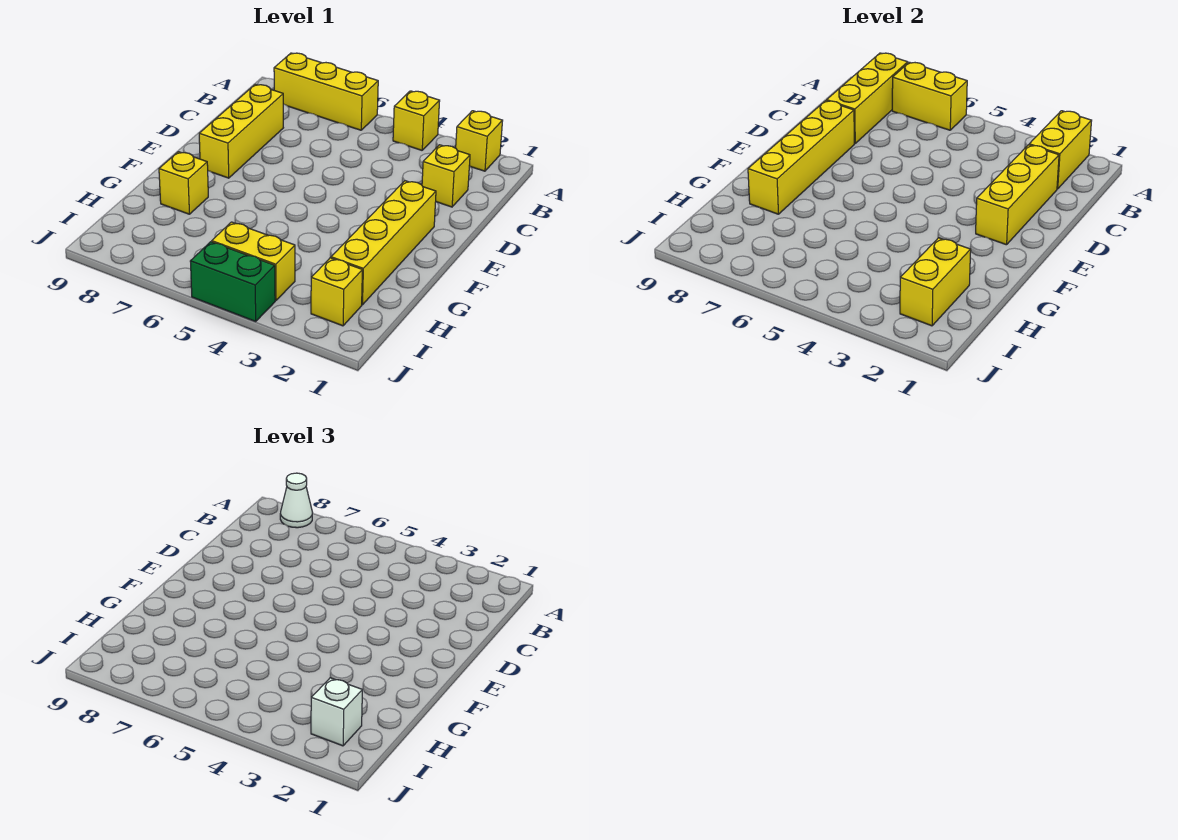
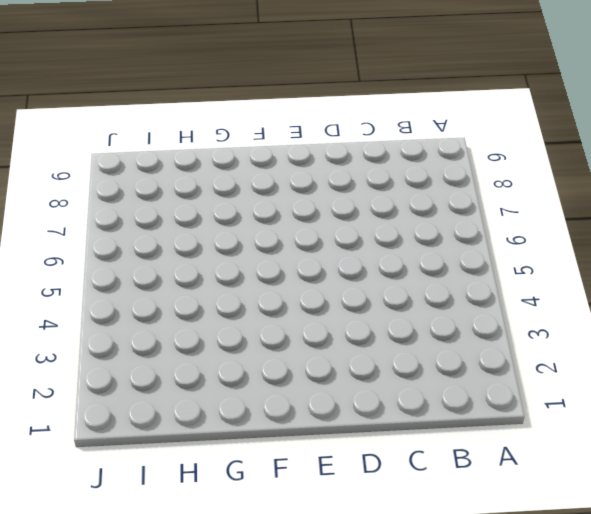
none -> yellow brick A2 level 1
none -> yellow brick A4 level 1
none -> yellow brick A6:A8 level 1

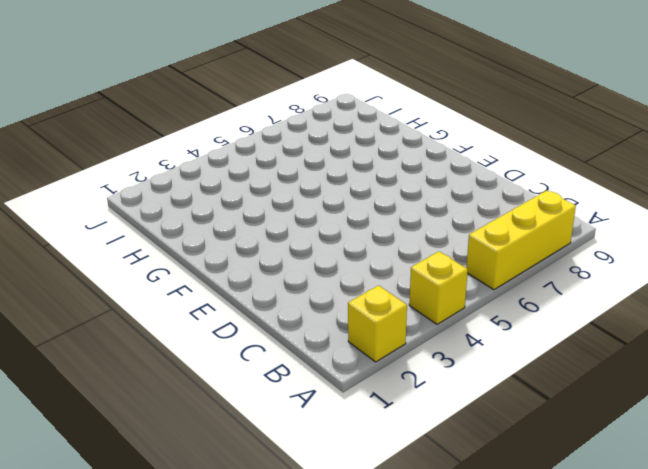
none -> yellow brick C2 level 1
none -> yellow brick C8:E8 level 1
none -> yellow brick E2:H2 level 1

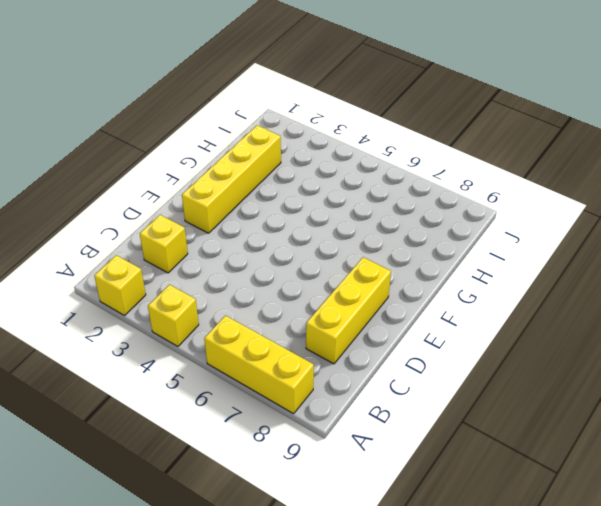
none -> yellow brick G8 level 1
none -> yellow brick I2 level 1
none -> yellow brick I4:I5 level 1

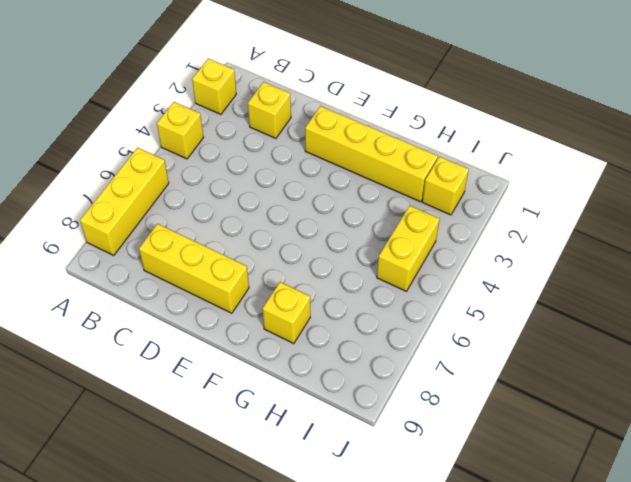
none -> green brick J4:J5 level 1
none -> yellow brick A2:B2 level 2
none -> yellow brick A6:A7 level 2

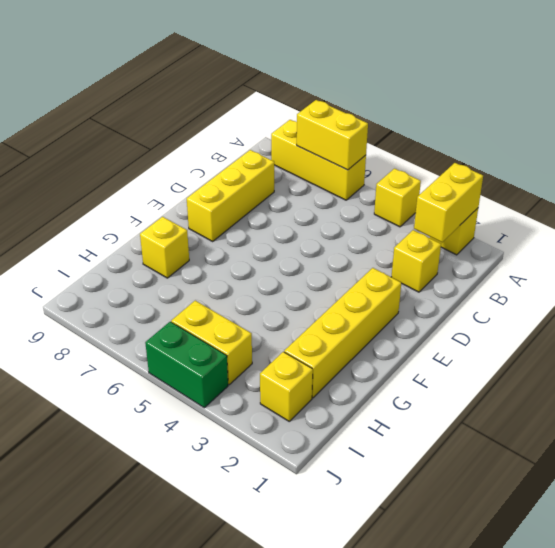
none -> yellow brick A8:C8 level 2
none -> yellow brick C2:E2 level 2
none -> yellow brick D8:G8 level 2

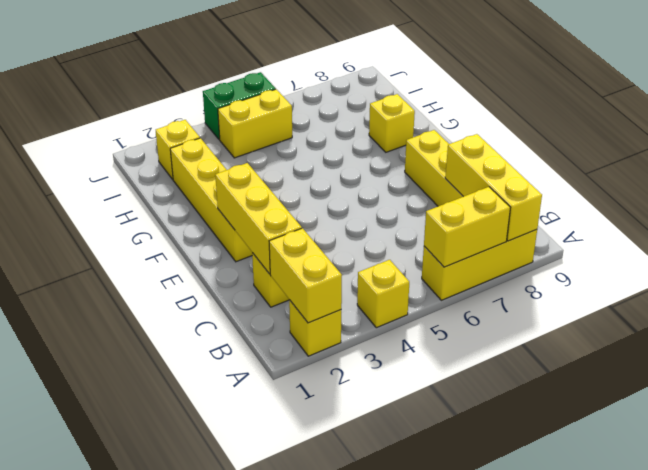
none -> yellow brick D8:G8 level 2
none -> yellow brick H2:I2 level 2
none -> white cone A8 level 3

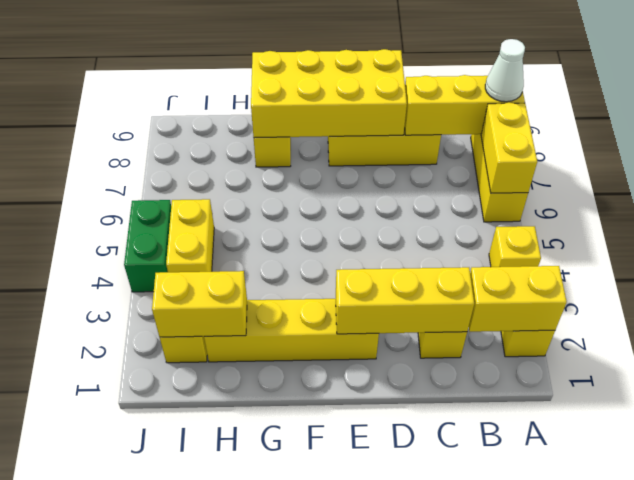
yellow brick D8:G9 level 2 -> yellow brick D8:G8 level 2
none -> white brick I2 level 3

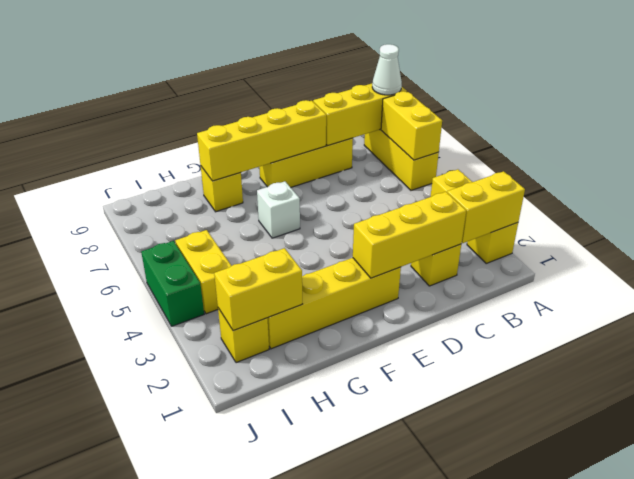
white brick F6 level 1 -> white brick I2 level 3

